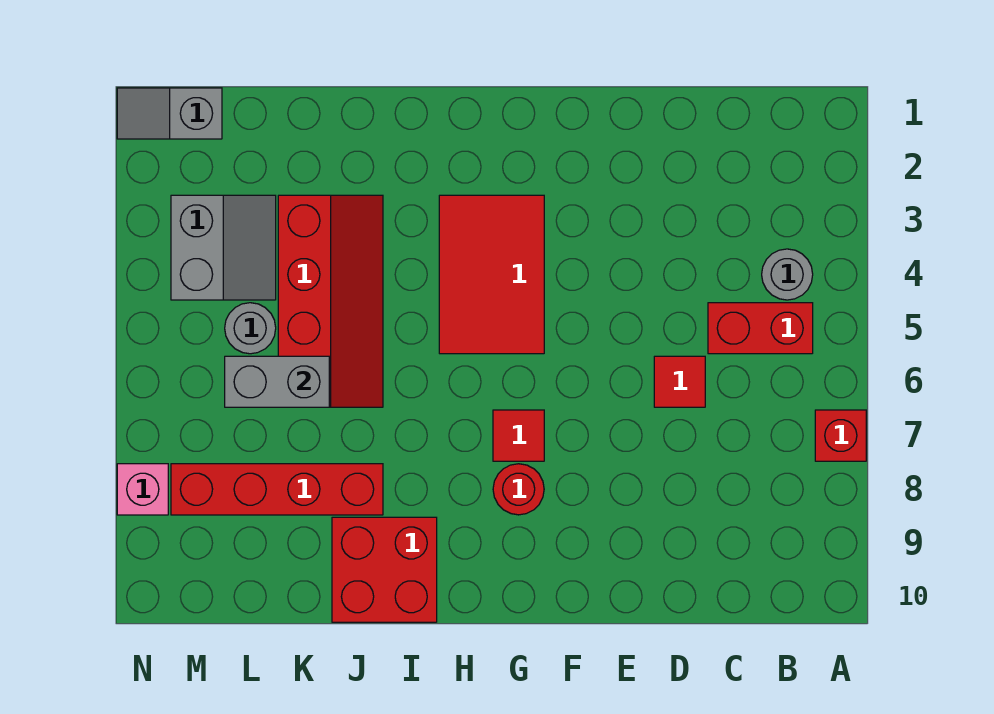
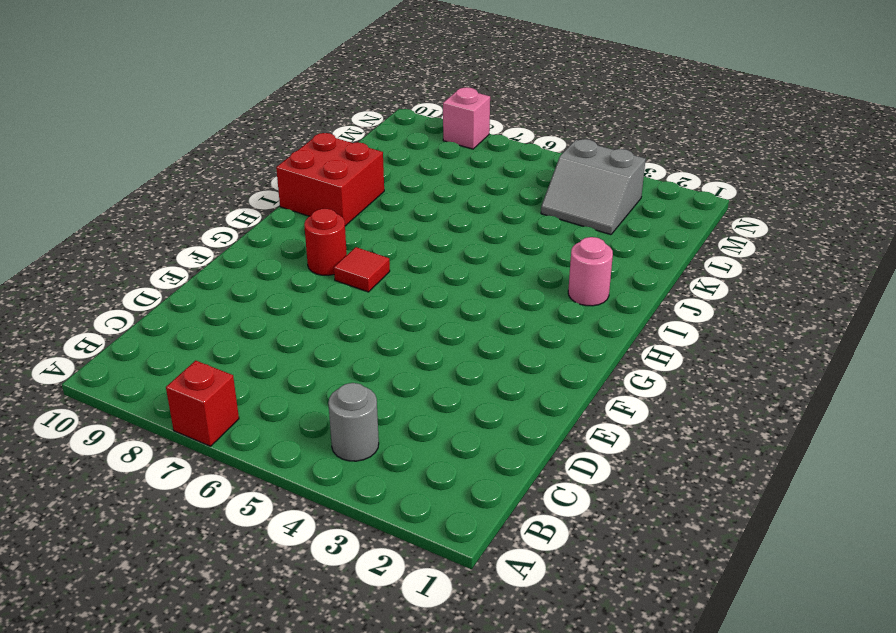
pink round brick I2 level 1 -> none
none -> red brick B5:C5 level 1
none -> red tile D6 level 1
none -> red tile G3:H5 level 1

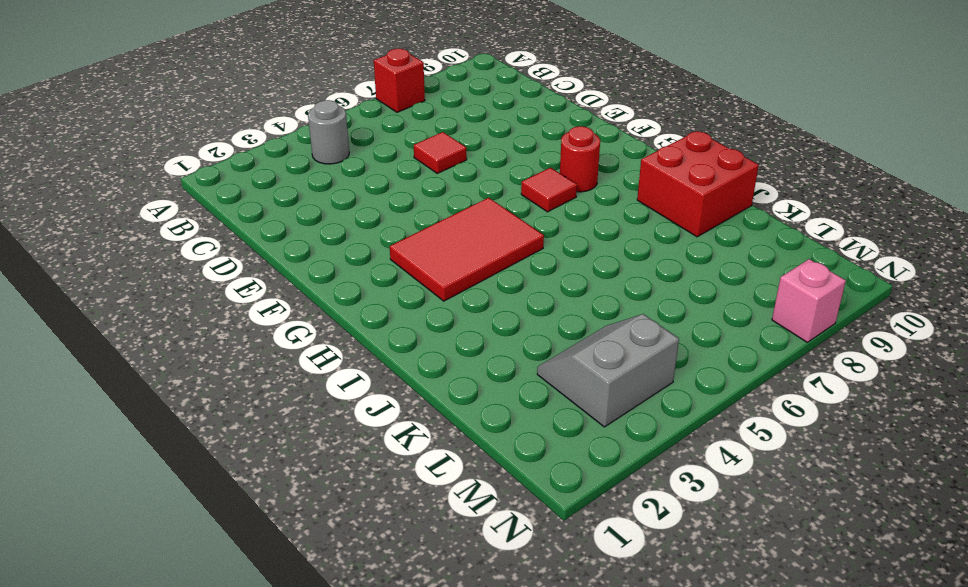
none -> red brick B5:C5 level 1
none -> red slope J3:K6 level 1 top K
none -> red brick J8:M8 level 1

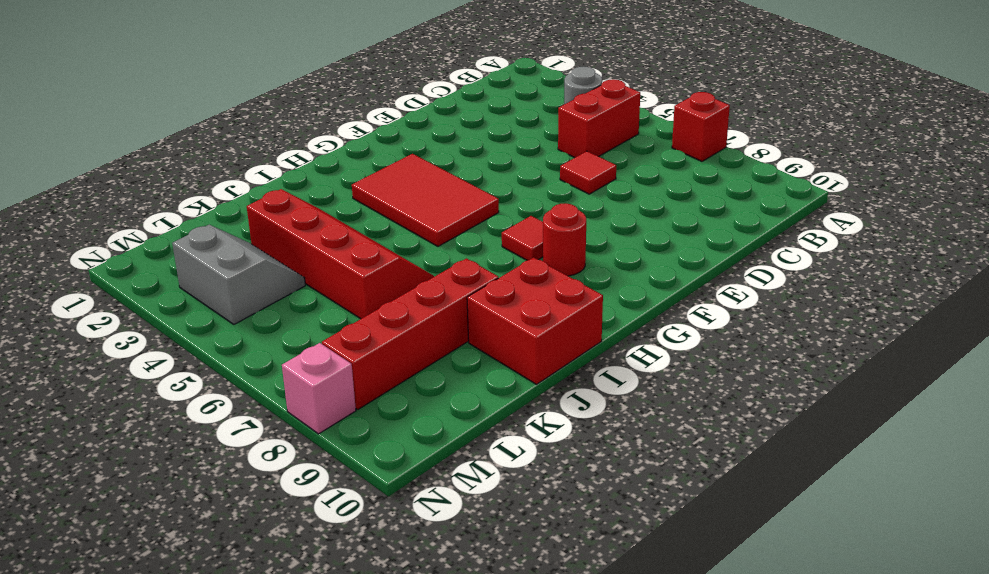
none -> grey round brick L5 level 1
none -> grey slope M1:N1 level 1 top M
none -> grey brick K6:L6 level 2

